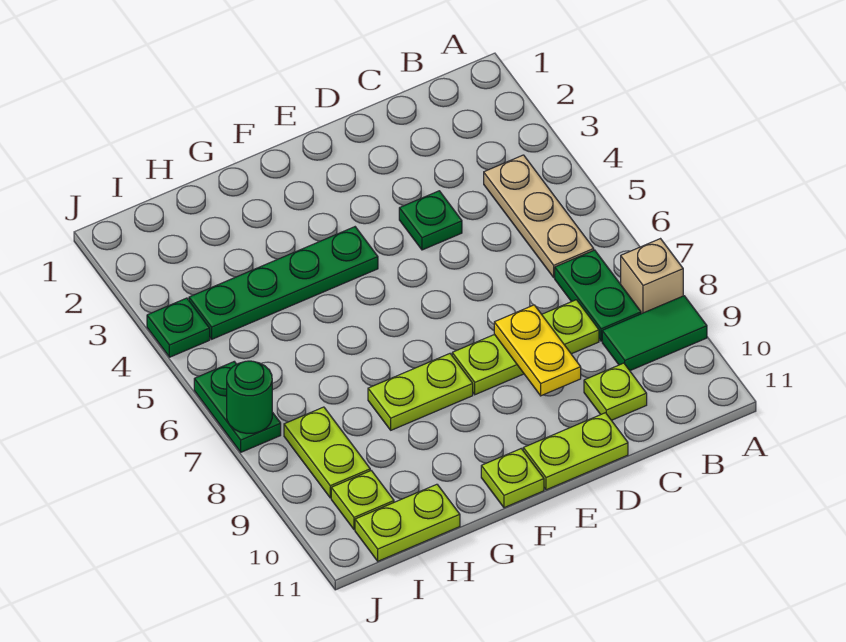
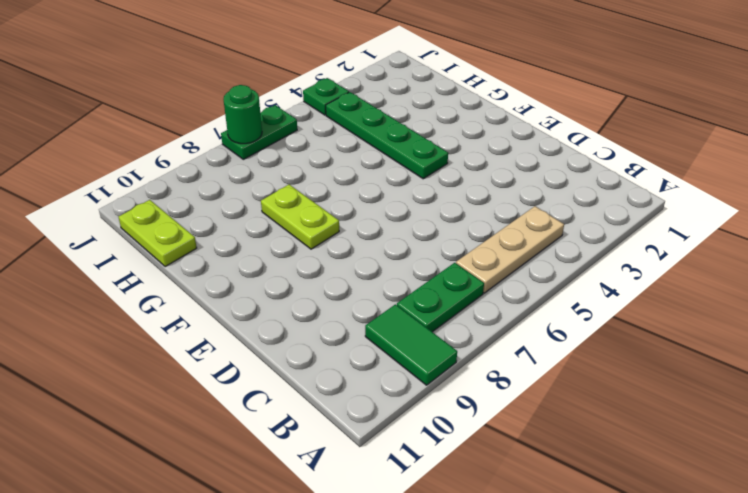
none -> tan brick A8 level 1
none -> lime plate C8:E8 level 1
none -> lime plate C10 level 1

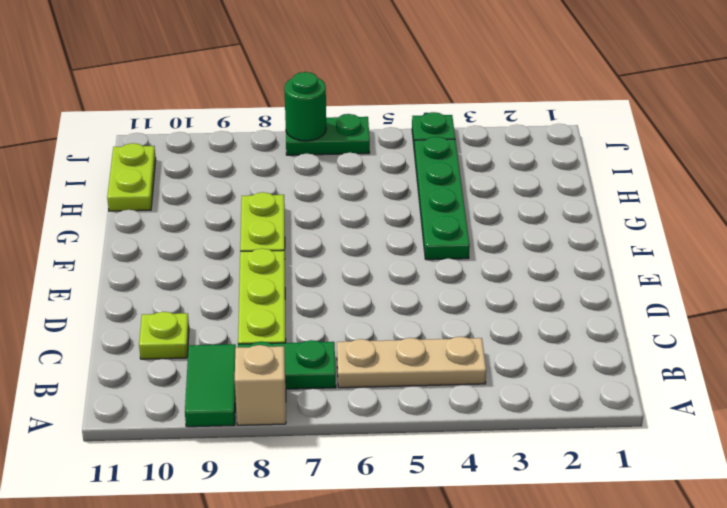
none -> green plate D4 level 1
none -> lime plate D11:E11 level 1
none -> lime plate F11 level 1

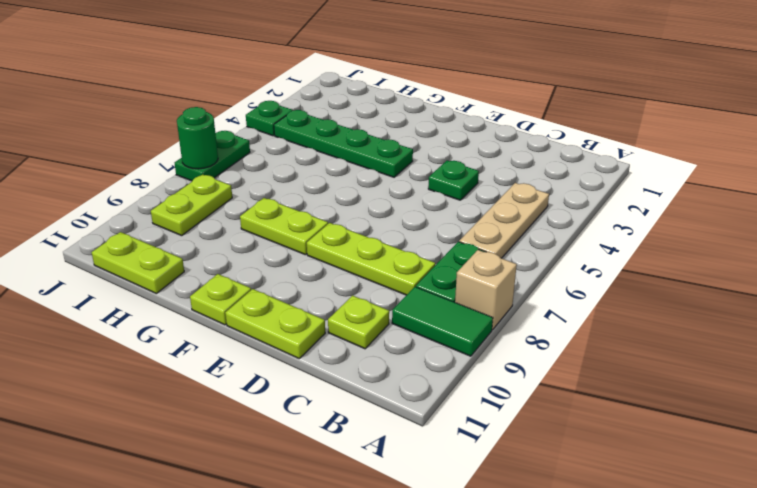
none -> lime plate I10 level 1
none -> yellow plate D8:D9 level 2

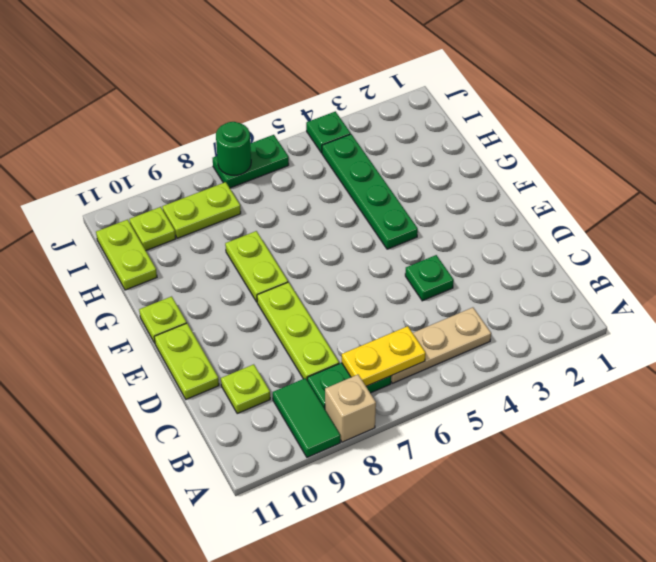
yellow plate B6:B7 level 2 -> yellow plate D8:D9 level 2

